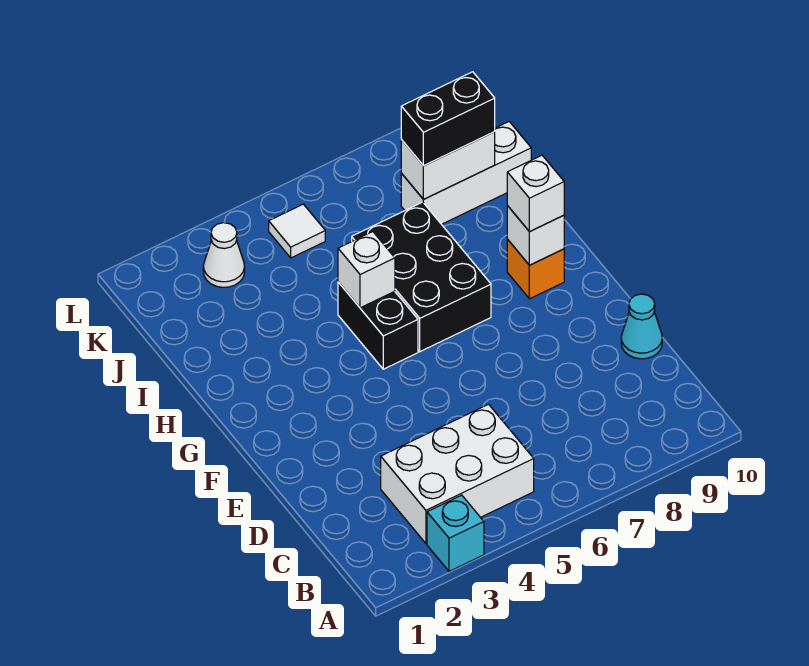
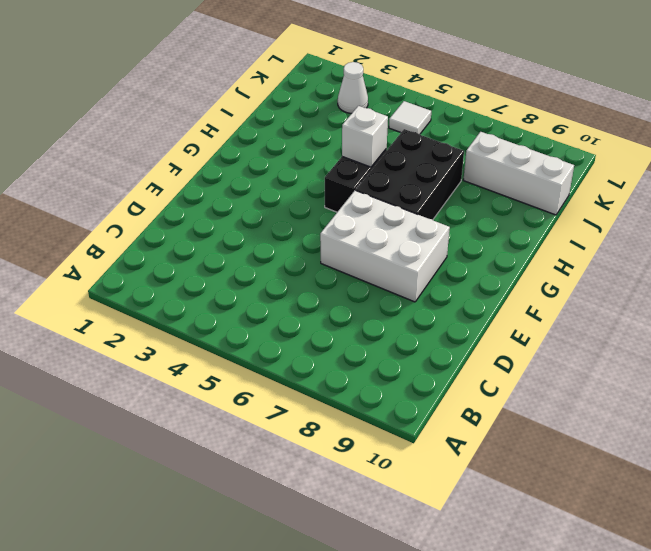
white brick E6:F8 level 1 -> white brick B3:C5 level 1
none -> cyan brick A3 level 1
none -> cyan cone D10 level 1
none -> orange brick G9 level 1

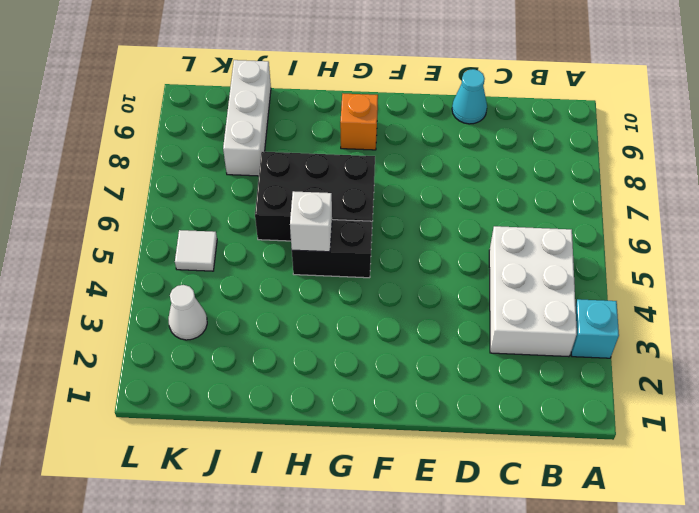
none -> white brick G9 level 2
none -> white brick J8:J9 level 2
none -> white brick G9 level 3

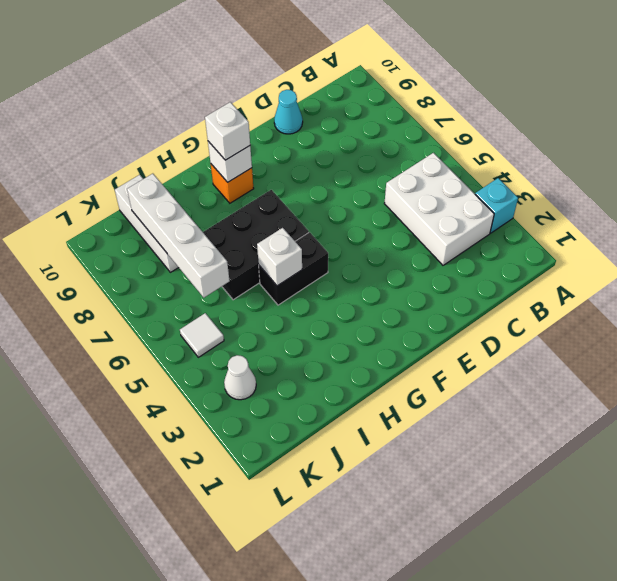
white brick J6:J9 level 2 -> white brick J8:J9 level 2
none -> black brick J8:J9 level 3

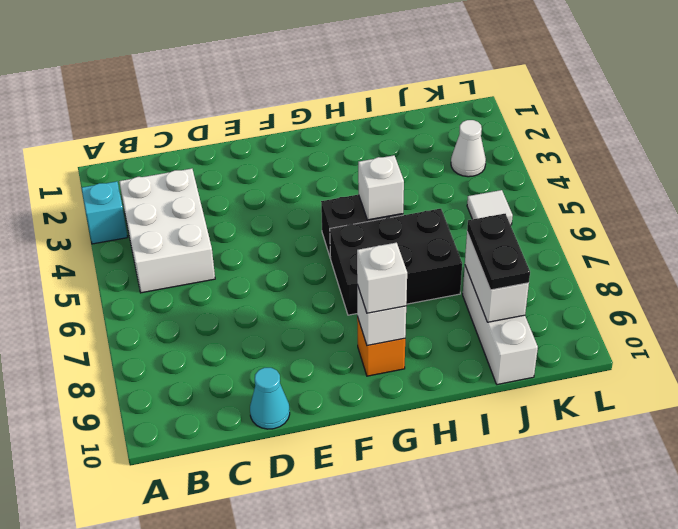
black plate J8:J9 level 3 -> black brick J8:J9 level 3

